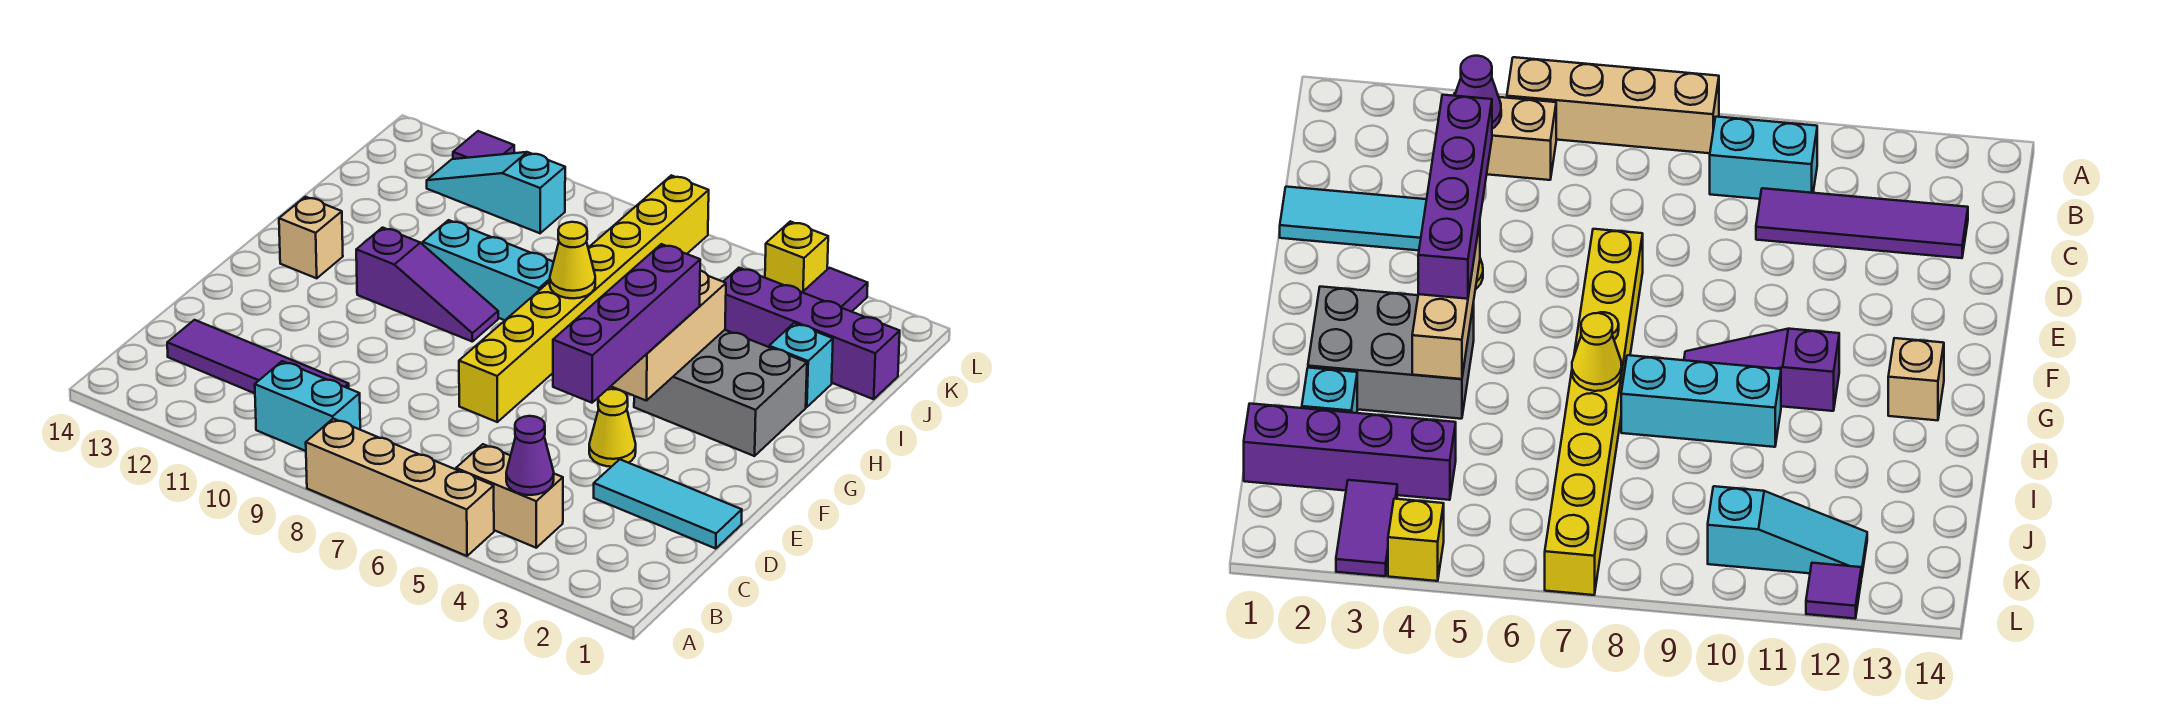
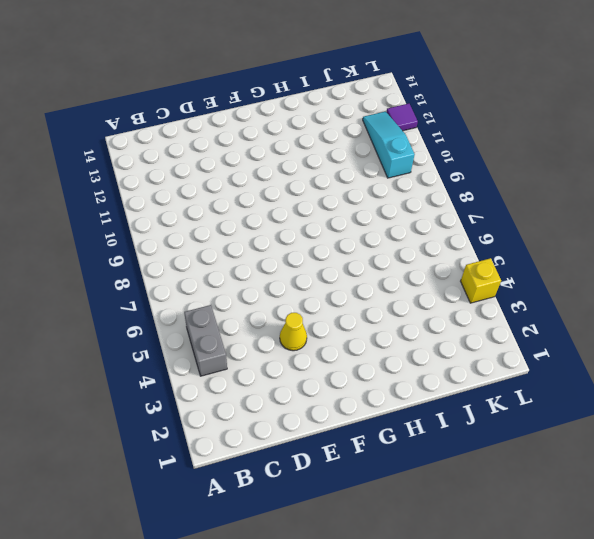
grey brick B4:B5 level 1 -> tan brick B4:B5 level 1
none -> tan brick A5:A8 level 1
none -> cyan brick B9:B10 level 1
none -> purple tile C10:C13 level 1

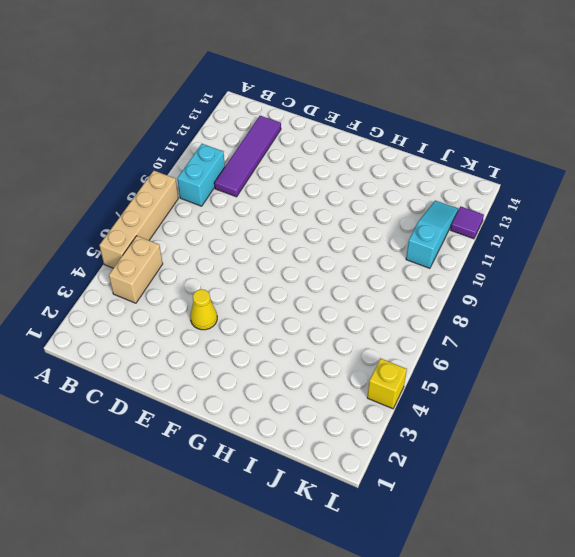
none -> cyan tile D1:D3 level 1
none -> yellow brick E7:L7 level 1
none -> grey brick G2:H4 level 1

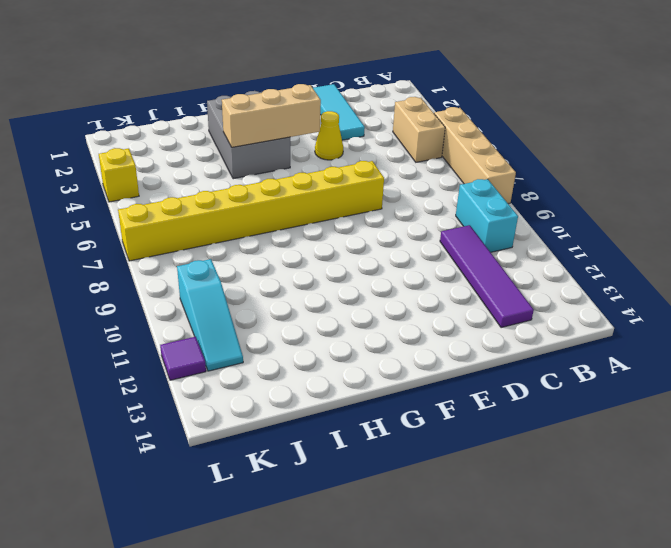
none -> purple slope G9:G11 level 1 top 11
none -> tan brick G13 level 1
none -> cyan brick H8:H10 level 1

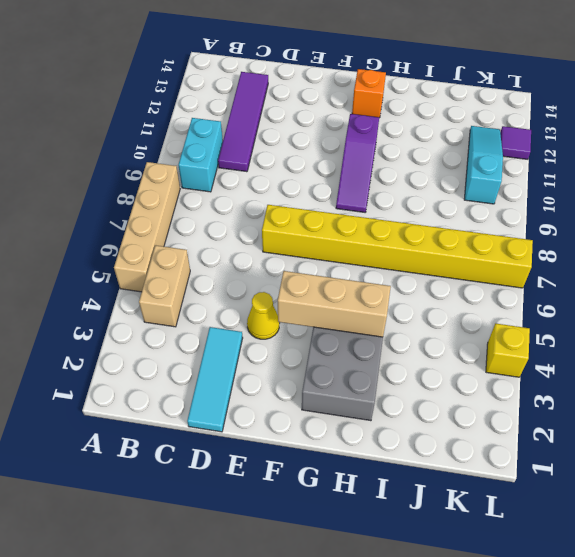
orange brick G13 level 1 -> tan brick G13 level 1
none -> cyan brick H8:H10 level 1
none -> cyan brick I2 level 1
none -> purple brick J1:J4 level 1

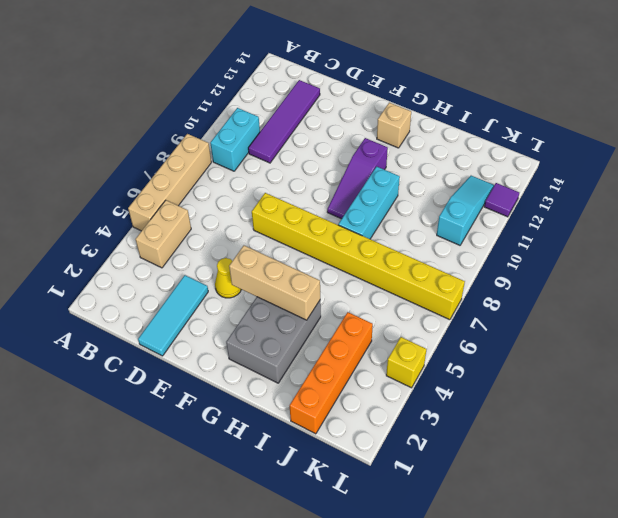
orange brick J1:J4 level 1 -> purple brick J1:J4 level 1
none -> cyan brick I2 level 1
none -> purple tile K3:L3 level 1
none -> purple cone B4 level 2

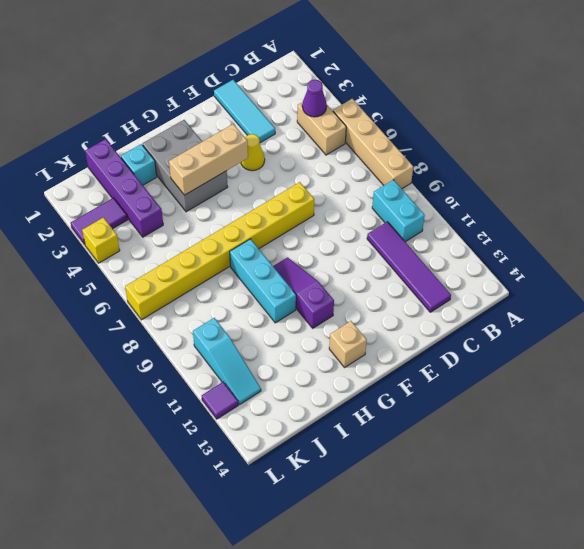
none -> yellow cone H7 level 2
none -> purple brick D4:G4 level 3

